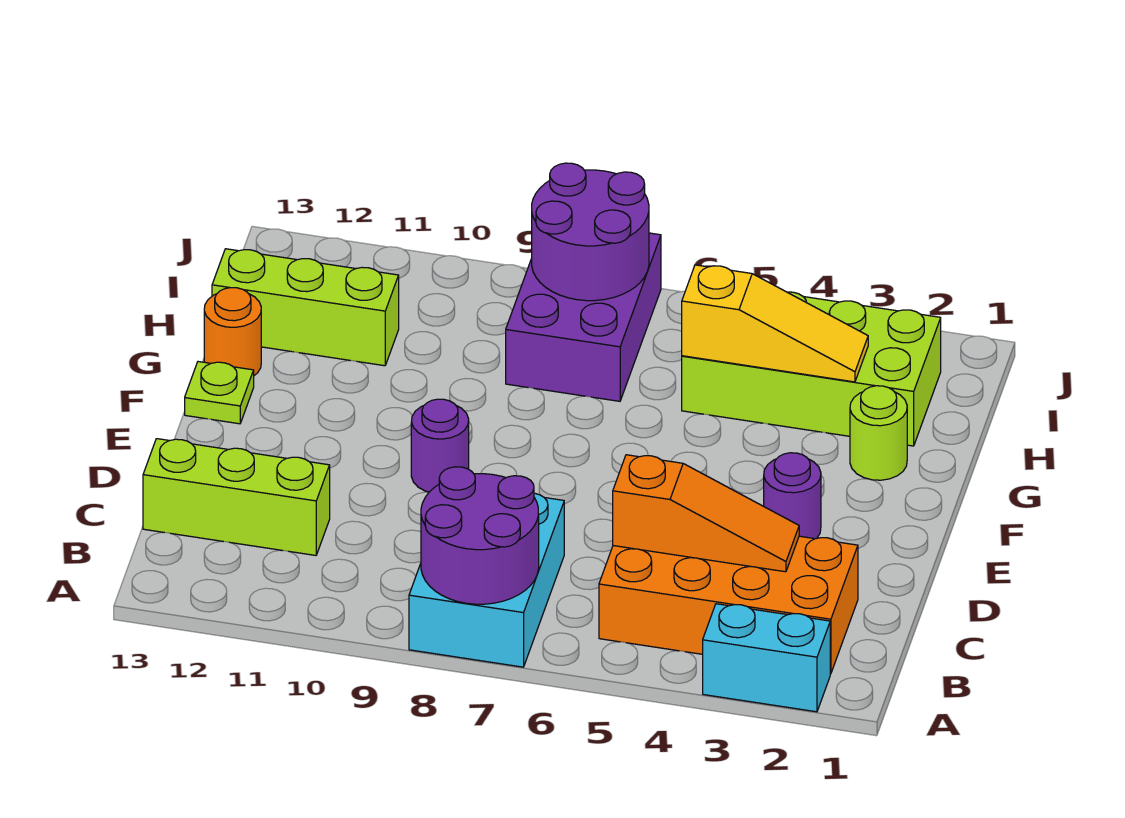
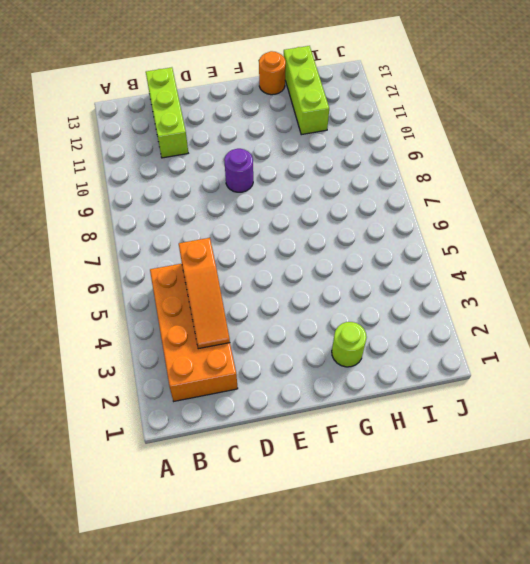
none -> cyan brick A2:A3 level 1
none -> cyan brick A7:C8 level 1
none -> purple round brick E3 level 1

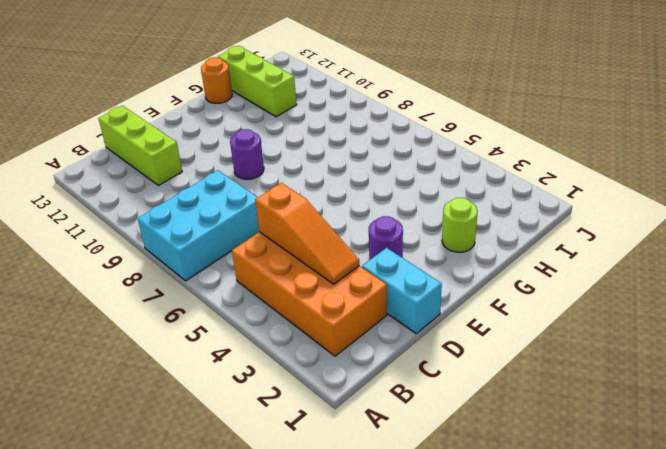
cyan brick D1:D2 level 1 -> cyan brick A2:A3 level 1
none -> lime plate F13 level 1
none -> lime brick H2:I5 level 1
none -> purple brick H7:J8 level 1

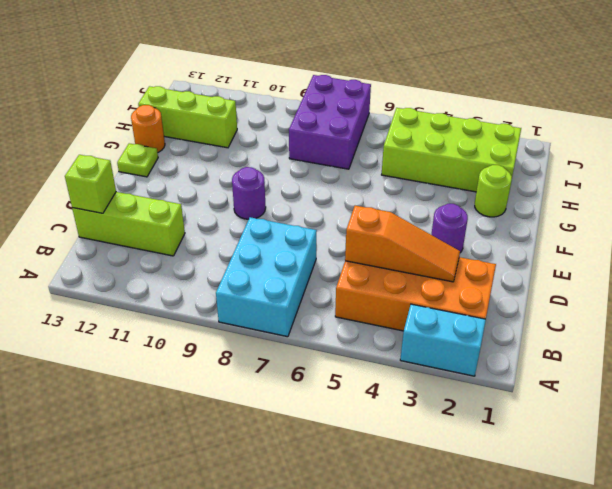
lime brick C13 level 2 -> none
none -> purple round brick A7:B8 level 2
none -> yellow slope H3:H5 level 2 top 5
none -> purple round brick I7:J8 level 2

